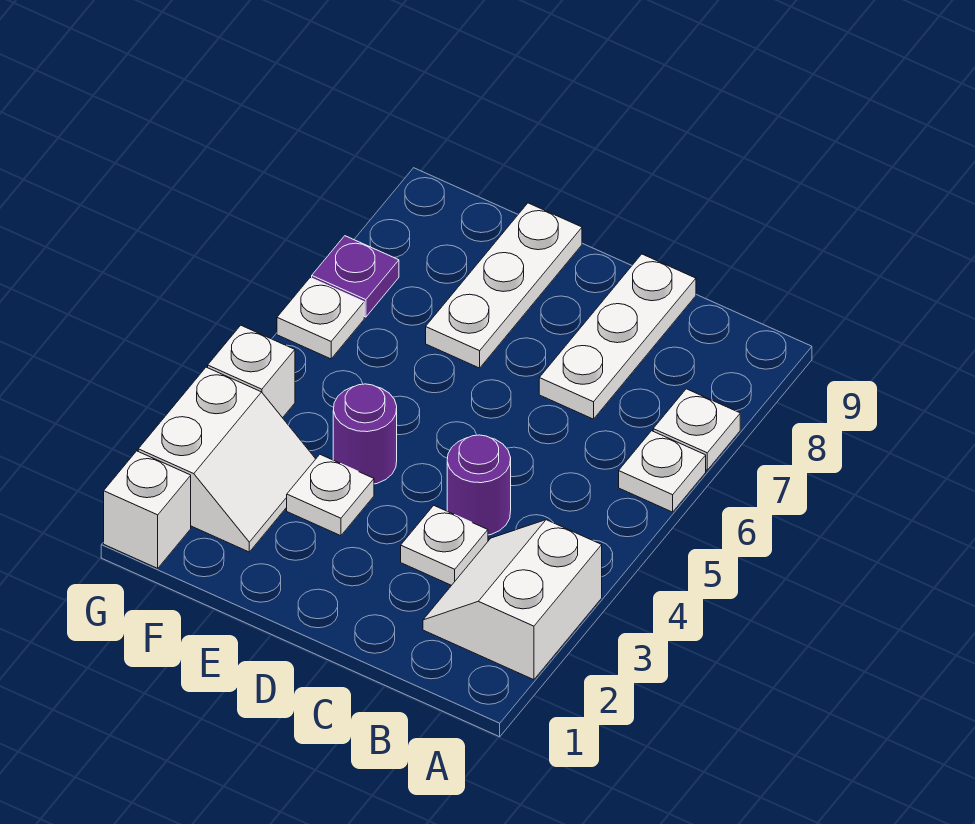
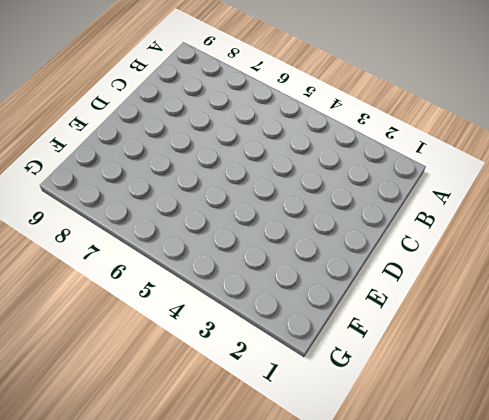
none -> white slope A2:B3 level 1 top A
none -> white plate A6 level 1
none -> white plate A7 level 1

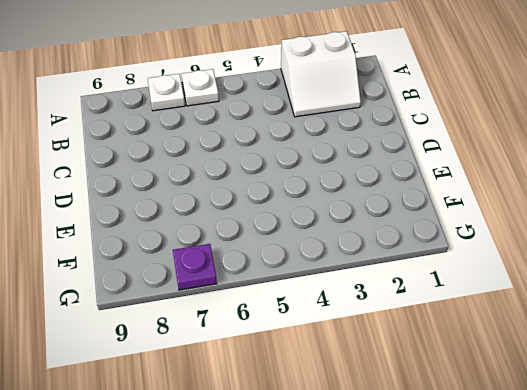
none -> white plate C3 level 1
none -> purple round brick C4 level 1
none -> white plate C7:C9 level 1

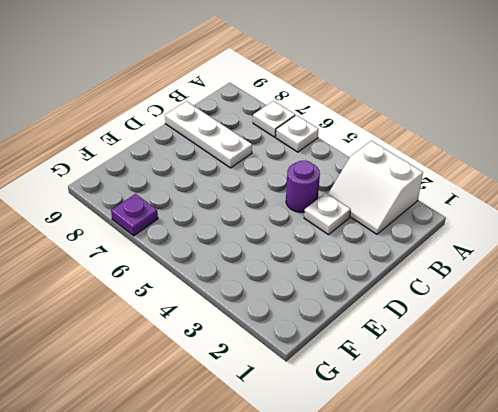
none -> white plate E3 level 1
none -> purple round brick E4 level 1
none -> white plate E7:E9 level 1

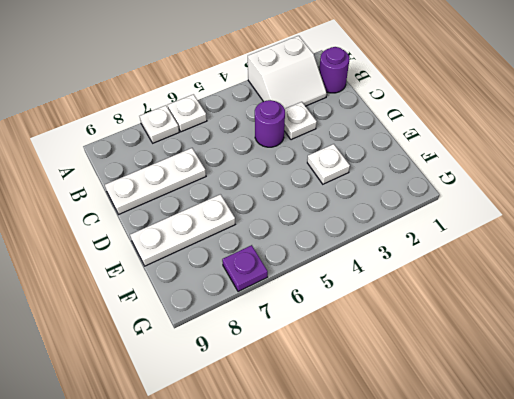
purple round brick B1 level 1 -> purple round brick E4 level 1
none -> white slope F2:G3 level 1 top G
none -> white brick G1 level 1
none -> white brick G4 level 1

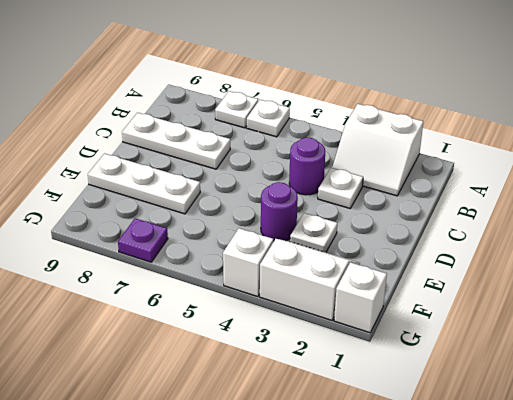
none -> white plate G6 level 1

